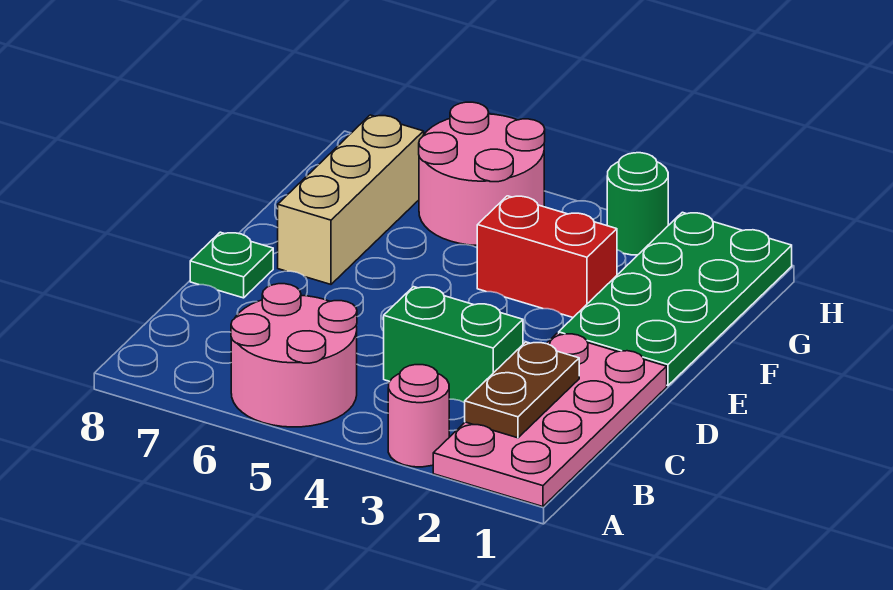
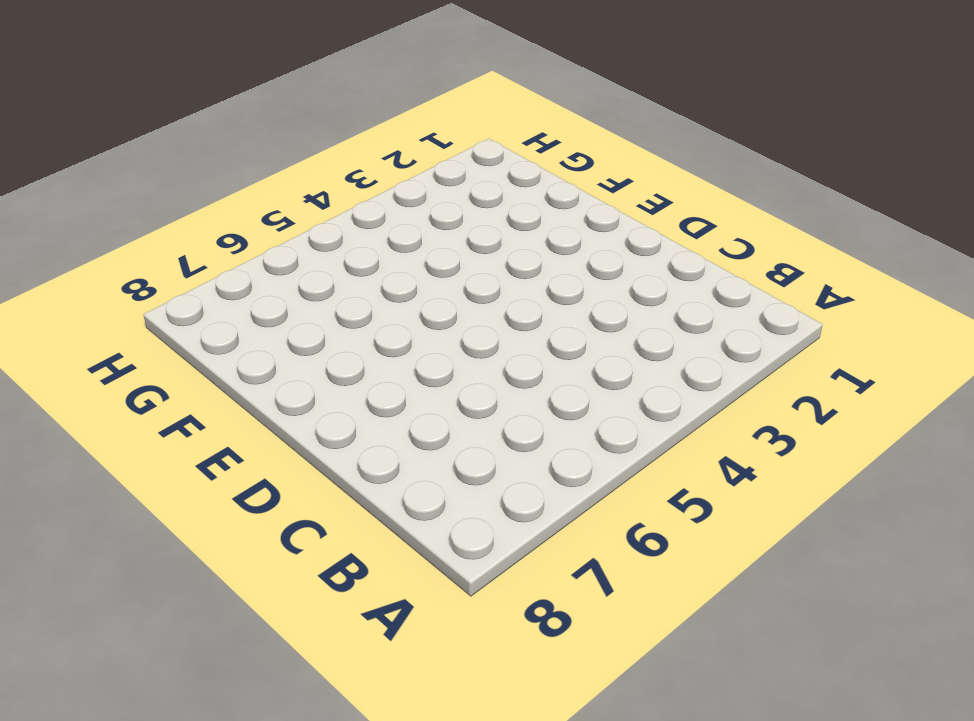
none -> pink plate A1:D2 level 1
none -> pink round brick A3 level 1

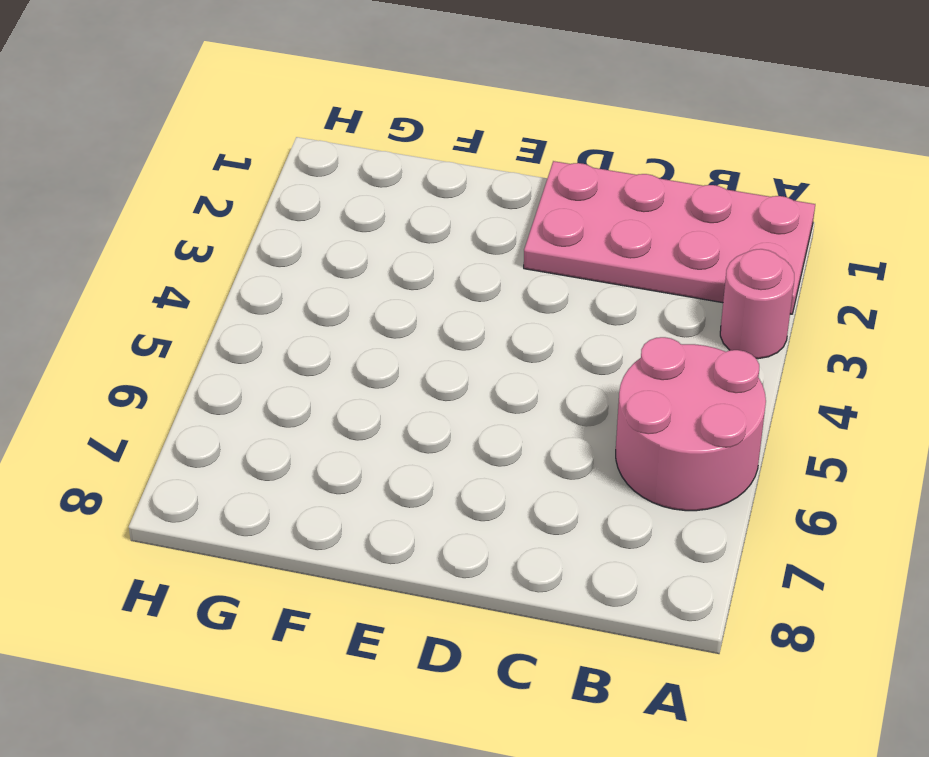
none -> green brick C3:C4 level 1
none -> green plate D8 level 1

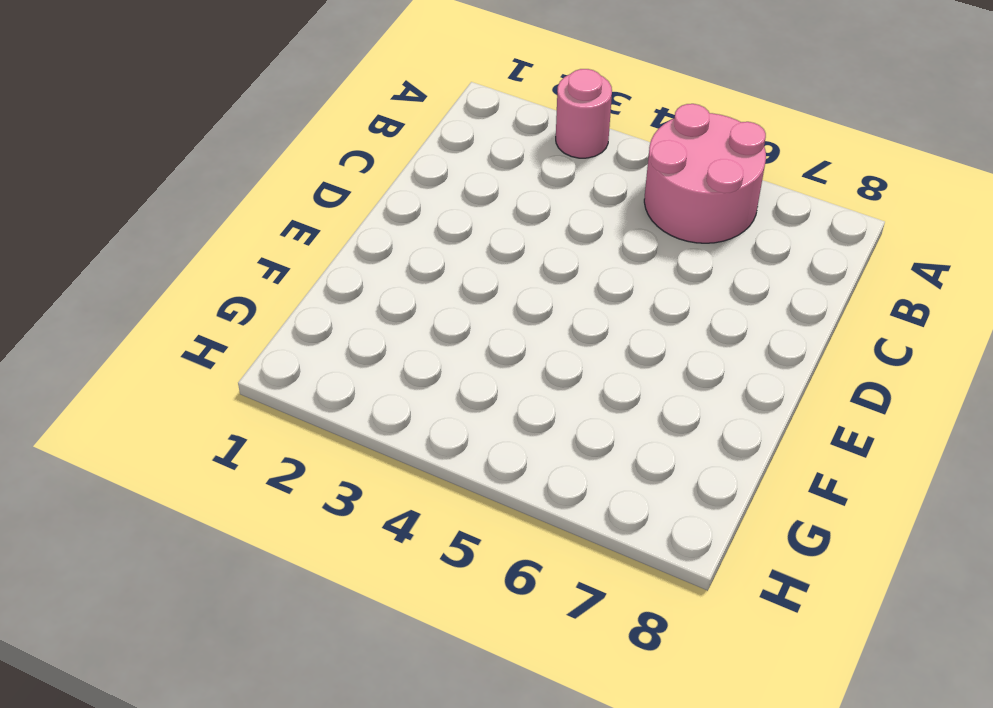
none -> pink plate A1:D2 level 1
none -> green brick C3:C4 level 1

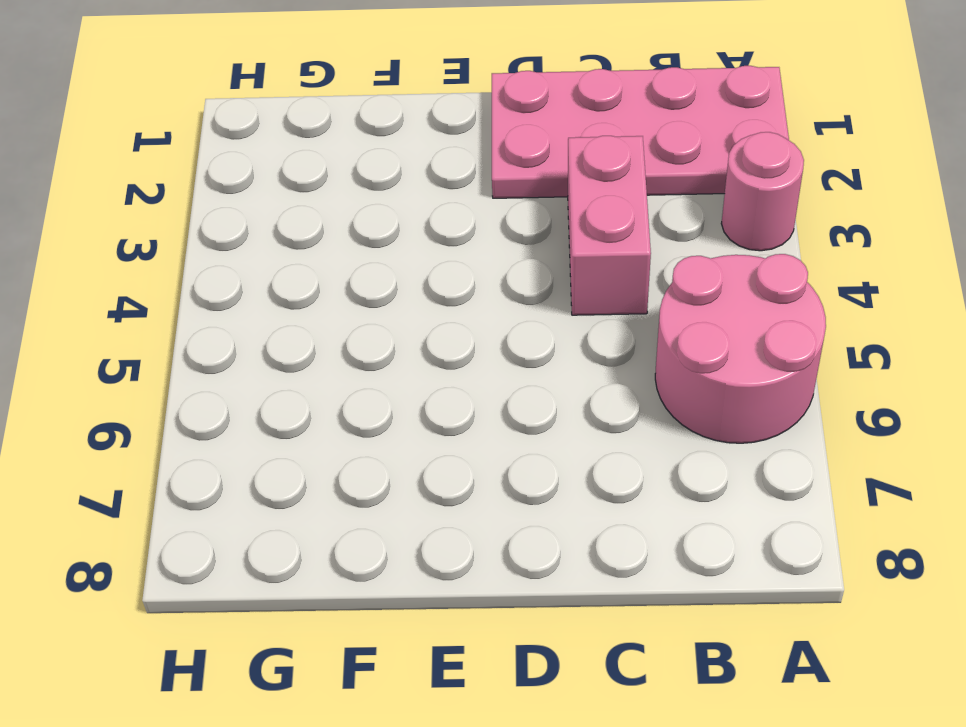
pink brick C3:C4 level 1 -> green brick C3:C4 level 1
none -> green plate D8 level 1
none -> green plate E1:H2 level 1

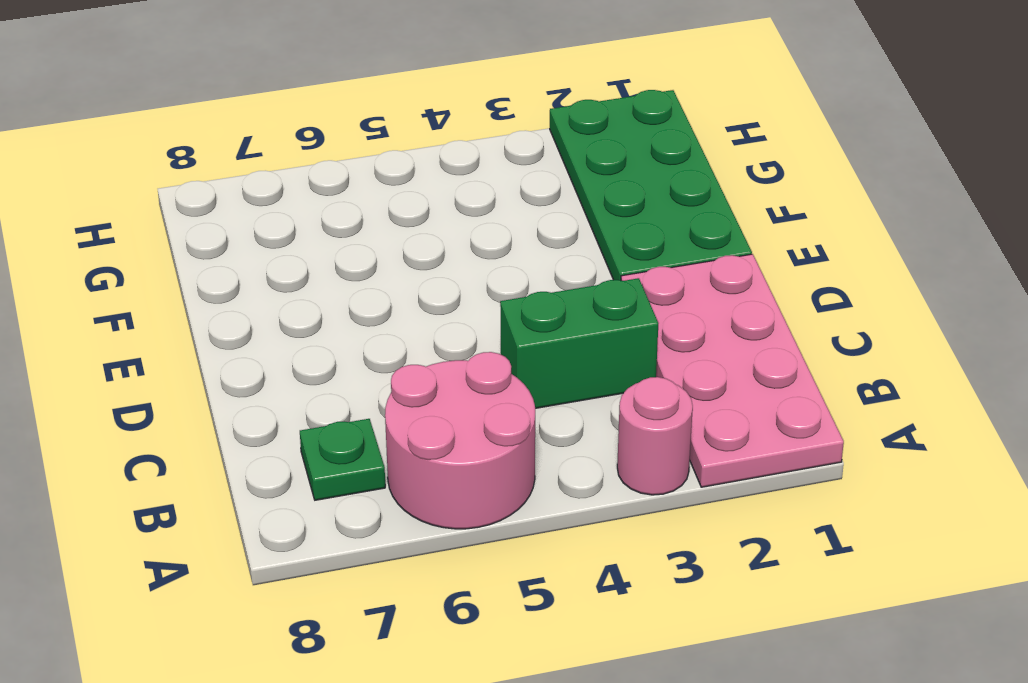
green plate B7 level 1 -> green plate D8 level 1
none -> tan brick E7:G7 level 1
none -> red brick F3:F4 level 1

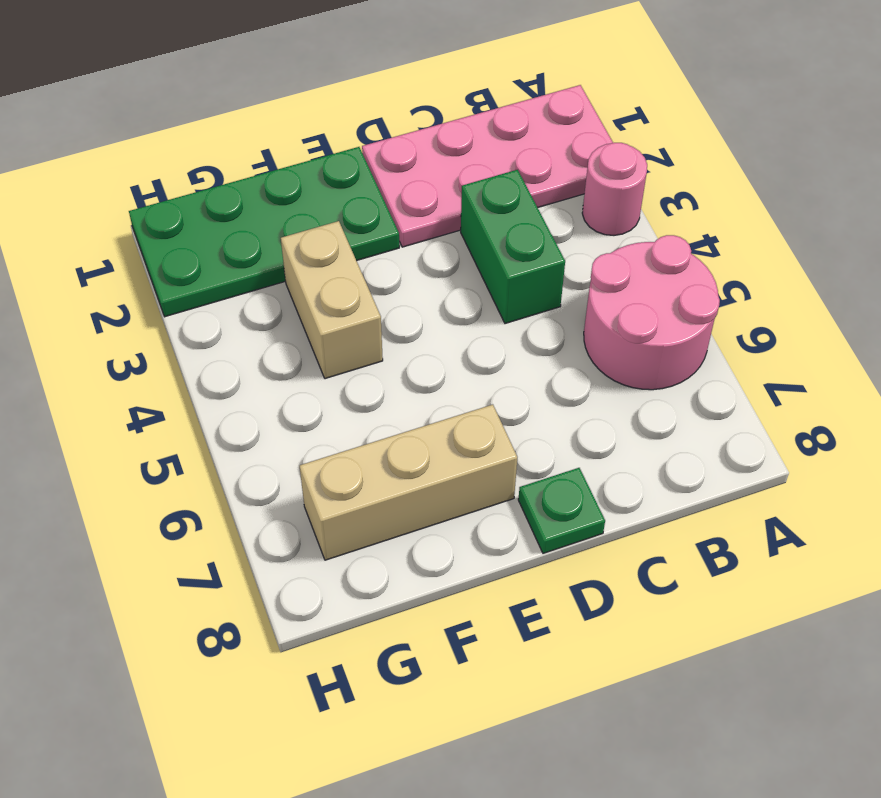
tan brick F3:F4 level 1 -> red brick F3:F4 level 1
none -> pink round brick G5:H6 level 1
none -> green round brick H3 level 1

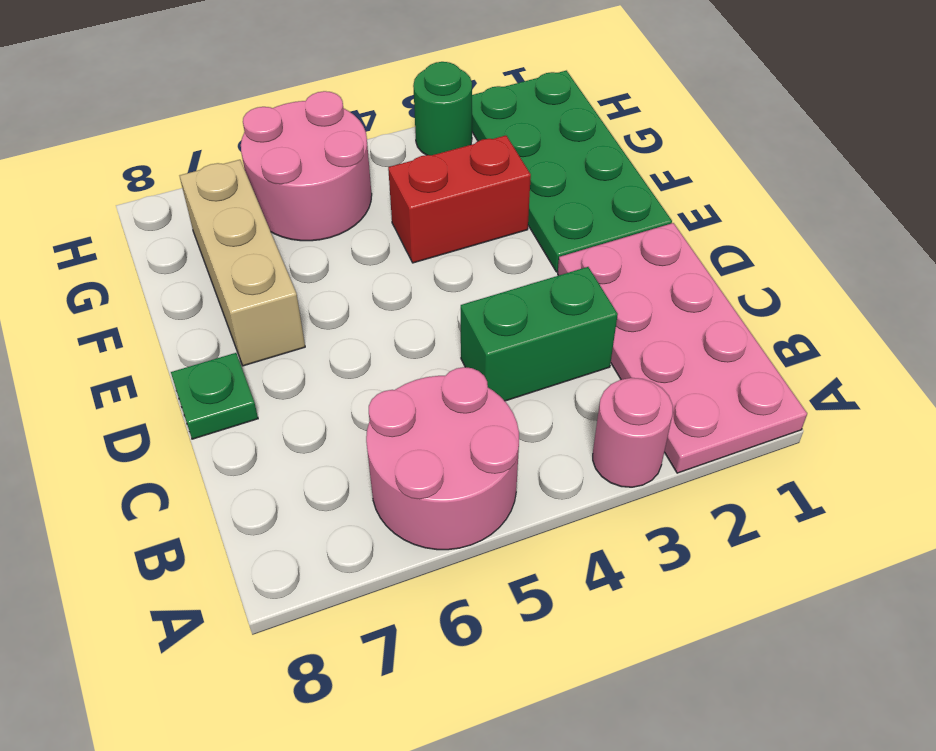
none -> brown plate B2:C2 level 2

